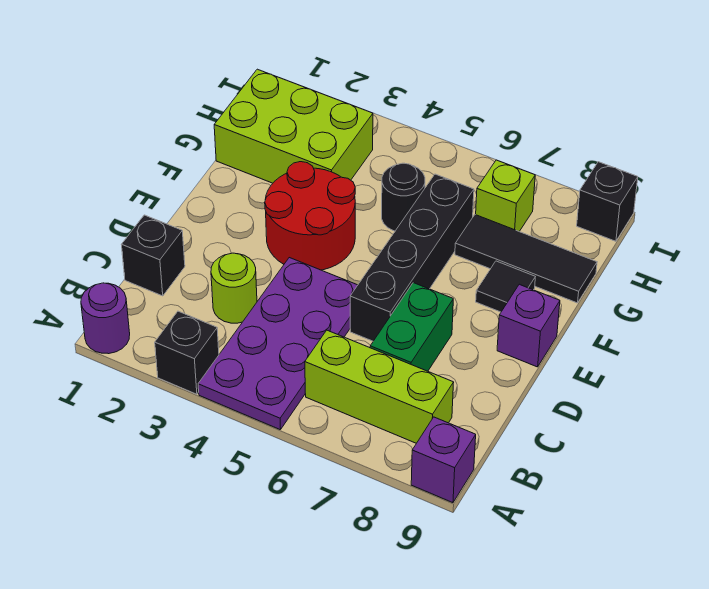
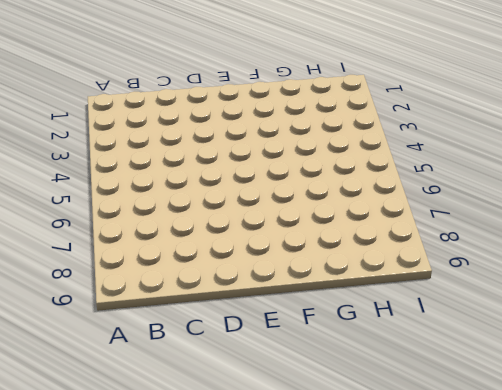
none -> purple round brick A1 level 1
none -> black brick A3 level 1
none -> purple plate A4:D5 level 1

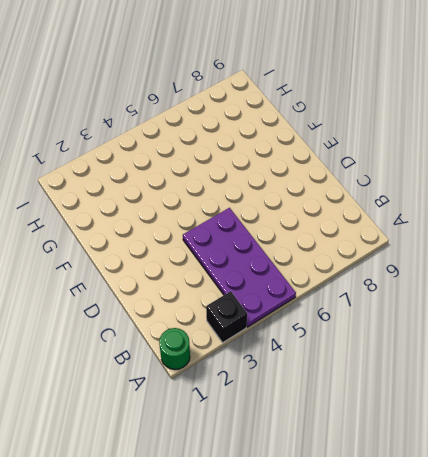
green round brick A1 level 1 -> purple round brick A1 level 1
none -> purple brick A9 level 1
none -> lime brick B6:B8 level 1
none -> black brick C1 level 1

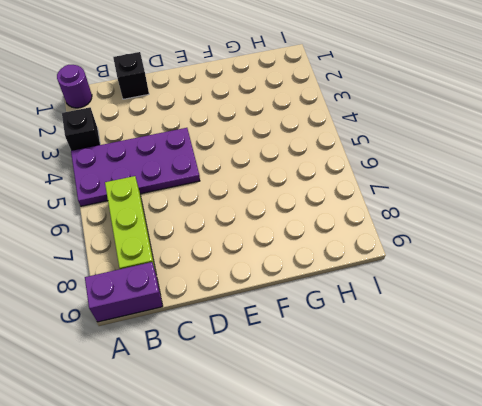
purple brick A9:B9 level 1 -> purple brick A9 level 1
none -> lime round brick C3 level 1
none -> green brick C7:D7 level 1
none -> black brick D6:G6 level 1

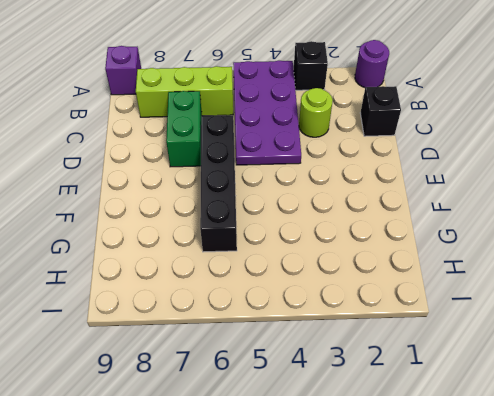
none -> red round brick E3:F4 level 1
none -> purple brick E9 level 1
none -> black tile F8 level 1

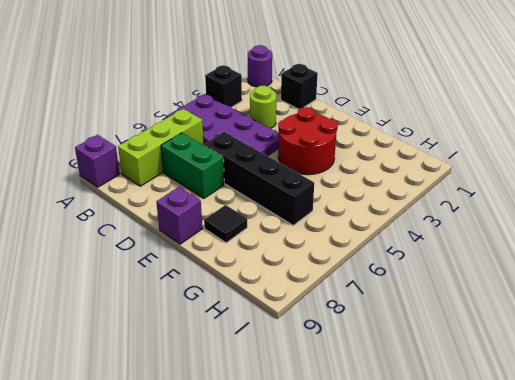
none -> lime brick G1:H3 level 1
none -> black round brick G5 level 1
none -> black tile G7:G9 level 1

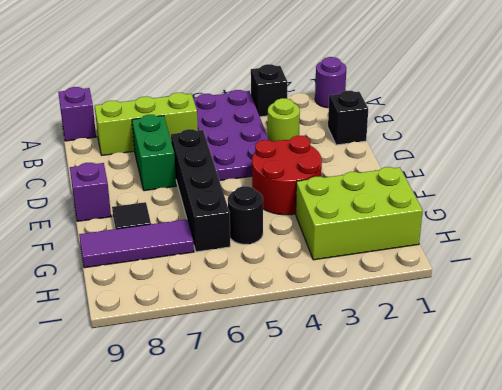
purple tile G7:G9 level 1 -> black tile G7:G9 level 1
none -> lime brick H7 level 1
none -> black brick I9 level 1

